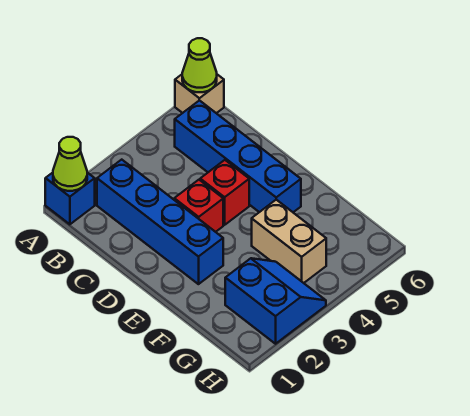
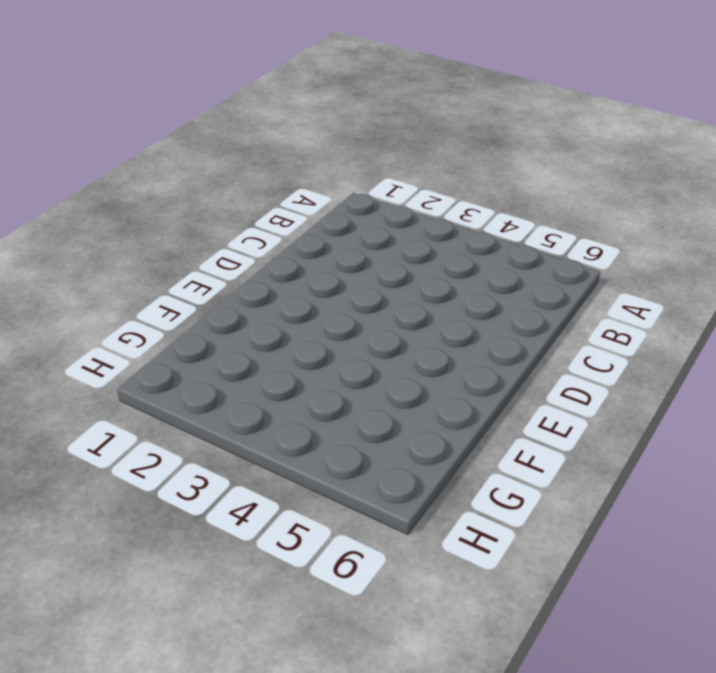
none -> blue brick A1 level 1
none -> tan brick A6 level 1

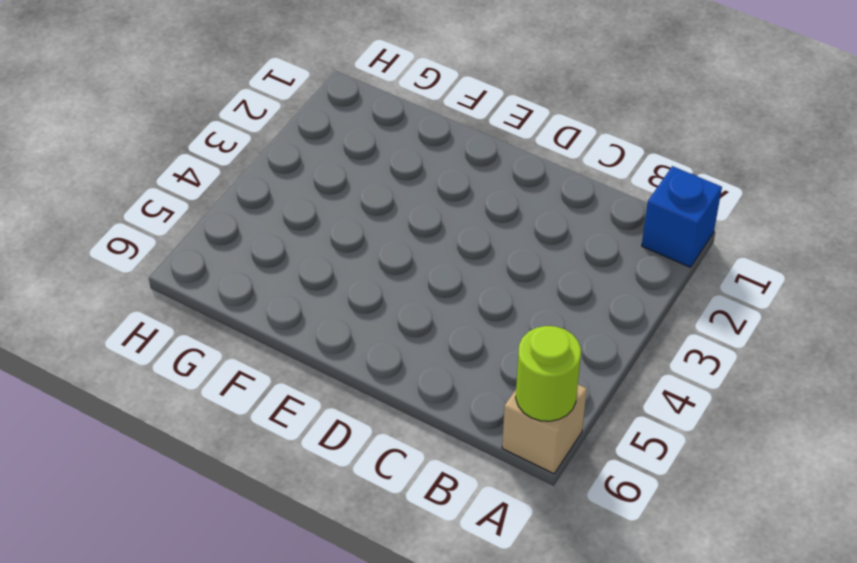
lime round brick A6 level 2 -> lime cone A6 level 2
none -> blue brick B2:E2 level 1
none -> blue brick B5:E5 level 1

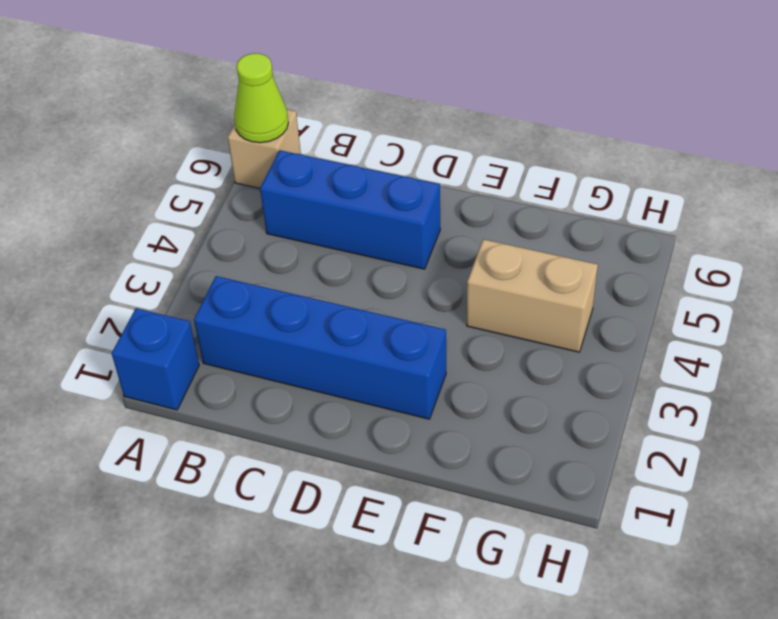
blue brick B5:D5 level 1 -> blue brick B5:E5 level 1
none -> red brick D3 level 1
none -> red brick D4 level 1

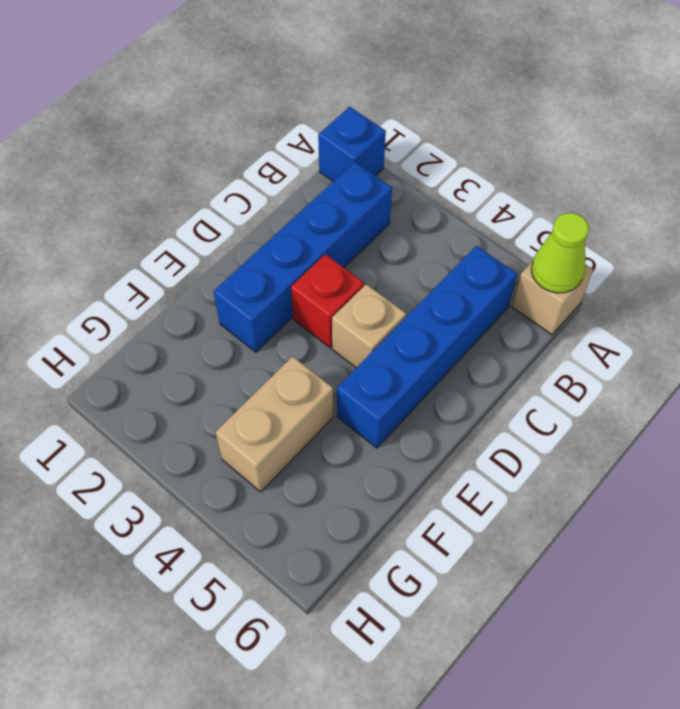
tan brick D4 level 1 -> red brick D4 level 1
none -> blue slope G2:H3 level 1 top 2
none -> lime cone A1 level 2

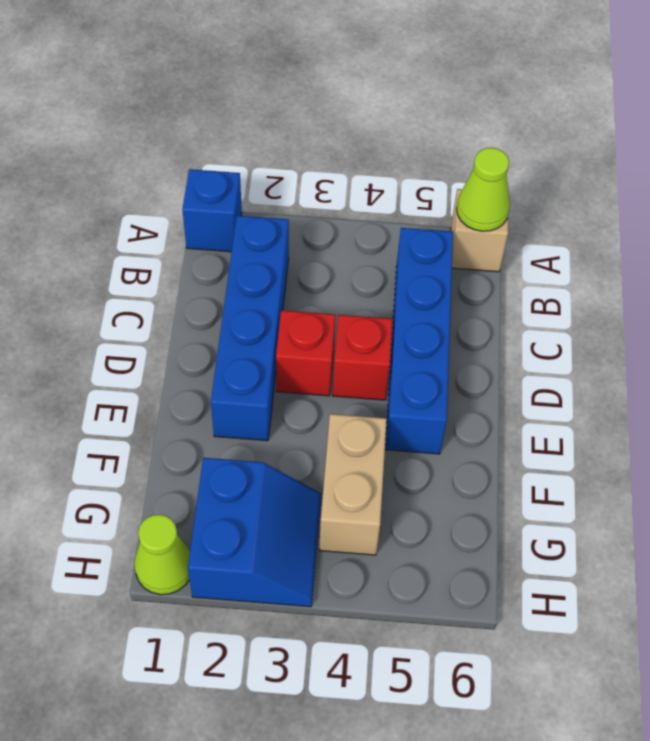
lime cone H1 level 1 -> lime cone A1 level 2

